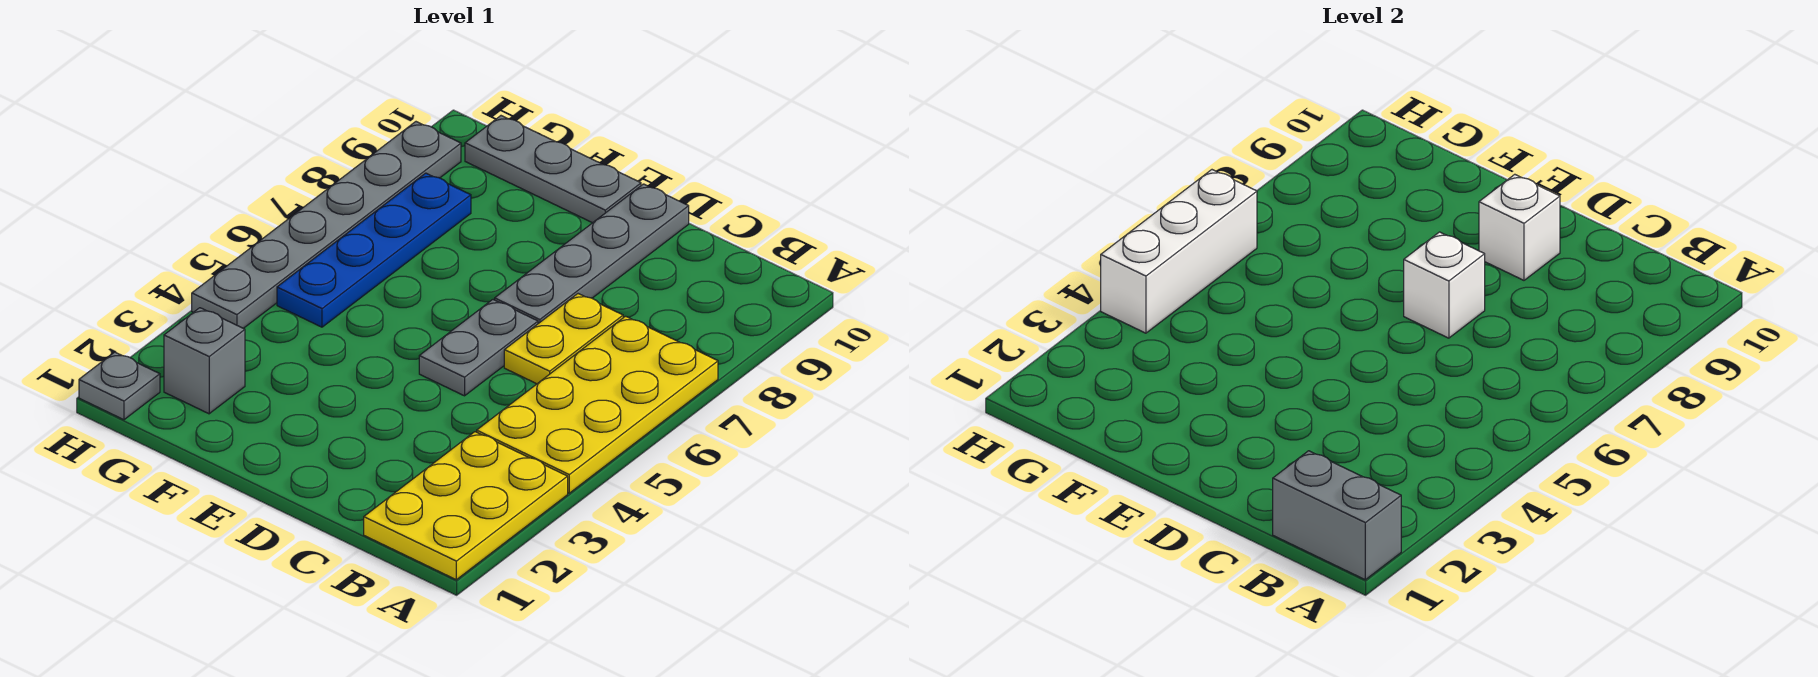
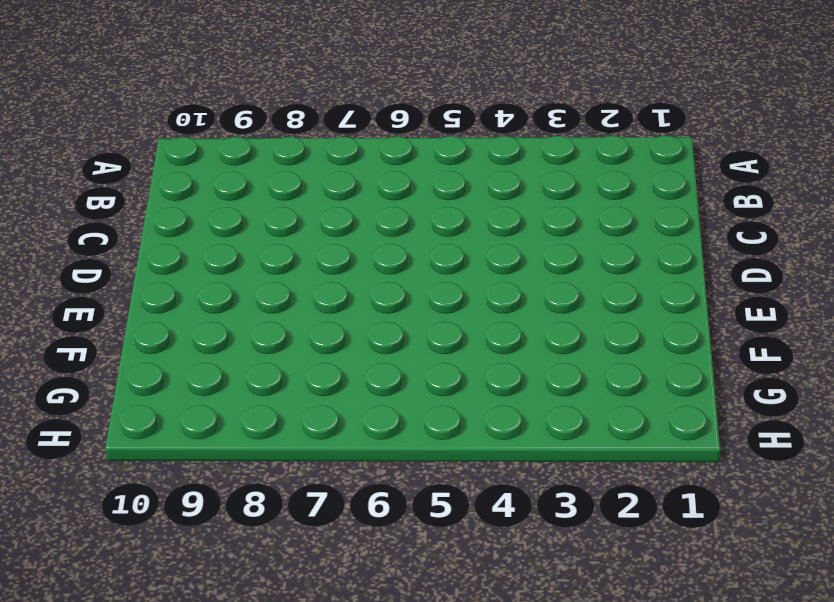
none -> yellow plate A1:B3 level 1
none -> yellow plate A4:B7 level 1
none -> yellow plate C6:C7 level 1

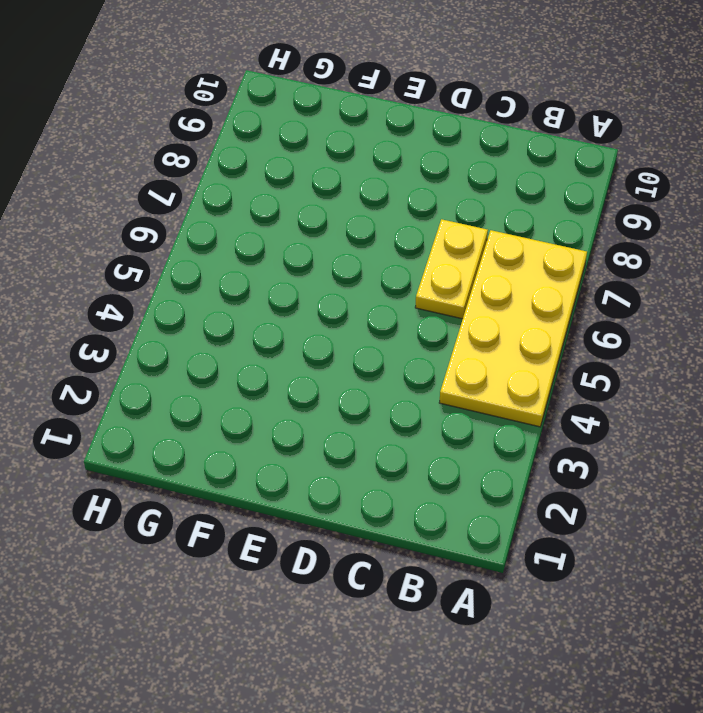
none -> yellow plate A1:B3 level 1
none -> grey plate D5:D6 level 1
none -> grey plate D7:D10 level 1

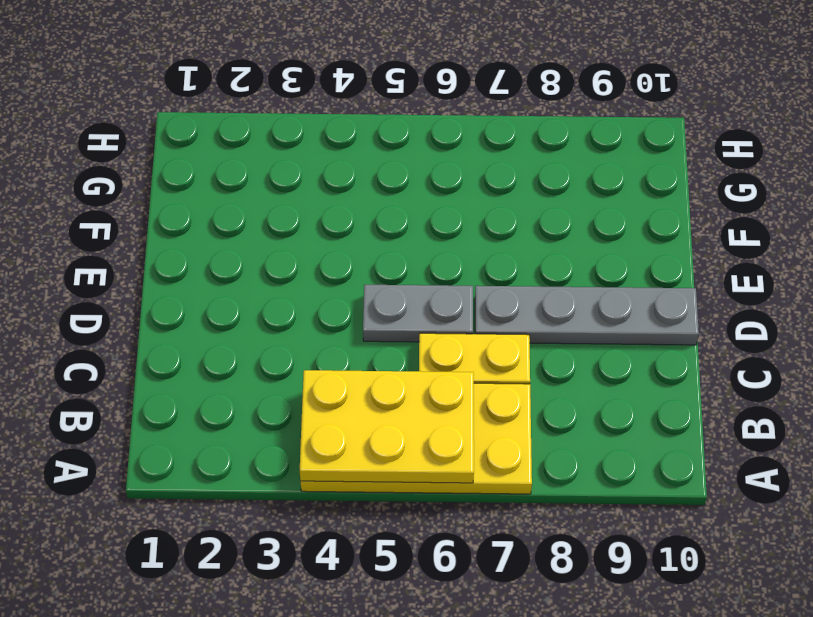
yellow plate A4:B6 level 2 -> yellow plate A1:B3 level 1
none -> grey plate E10:G10 level 1
none -> grey brick G2 level 1
none -> blue plate G5:G8 level 1

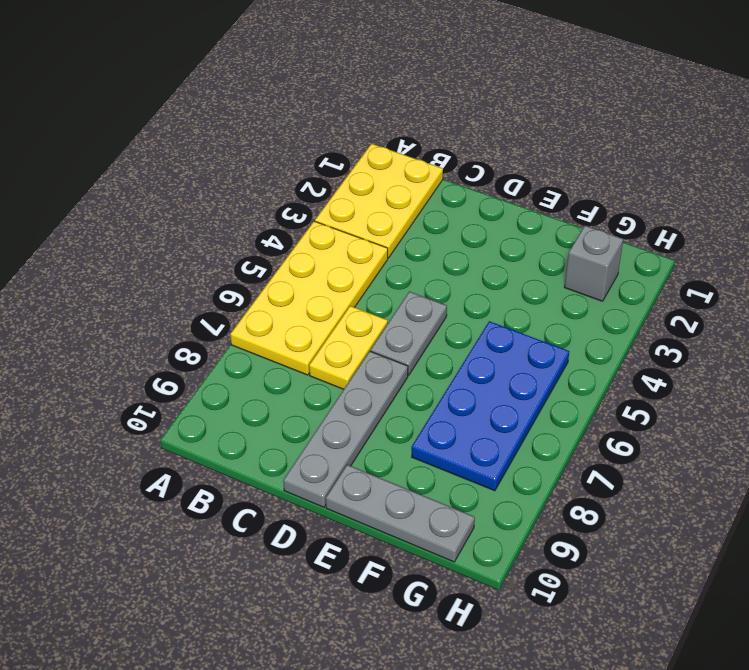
blue plate F5:G8 level 1 -> blue plate G5:G8 level 1
none -> grey plate H1 level 1
none -> grey plate H4:H9 level 1
none -> grey brick A1:B1 level 2

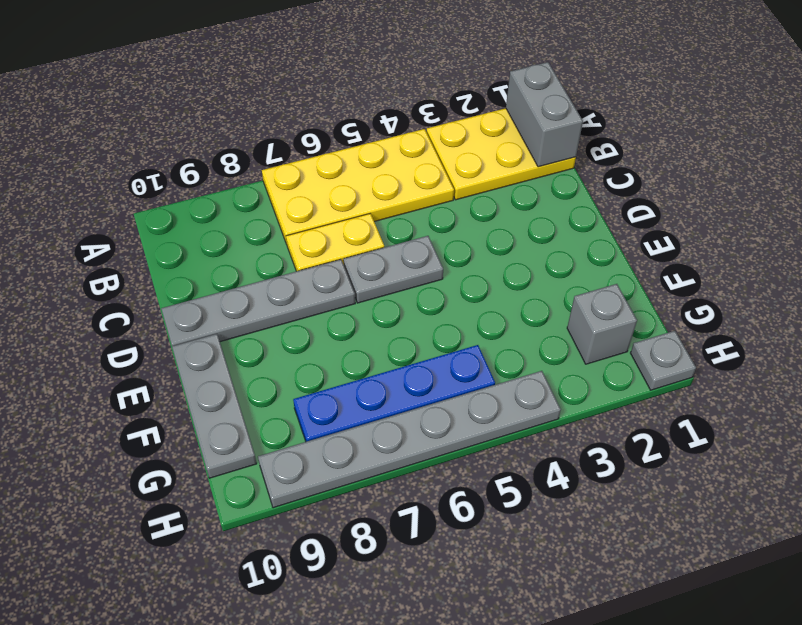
none -> white brick D7 level 2
none -> white brick D9 level 2
none -> white brick H4:H6 level 2

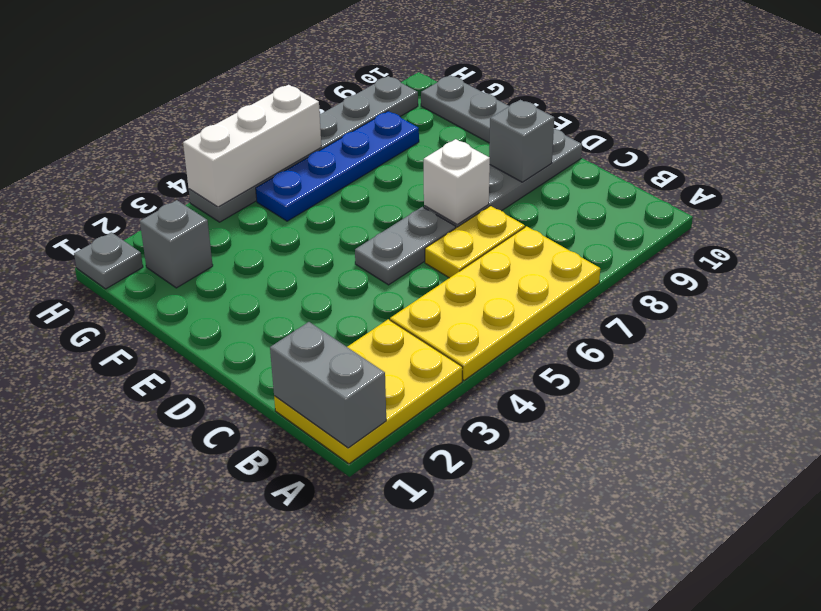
grey brick D9 level 2 -> white brick D9 level 2

